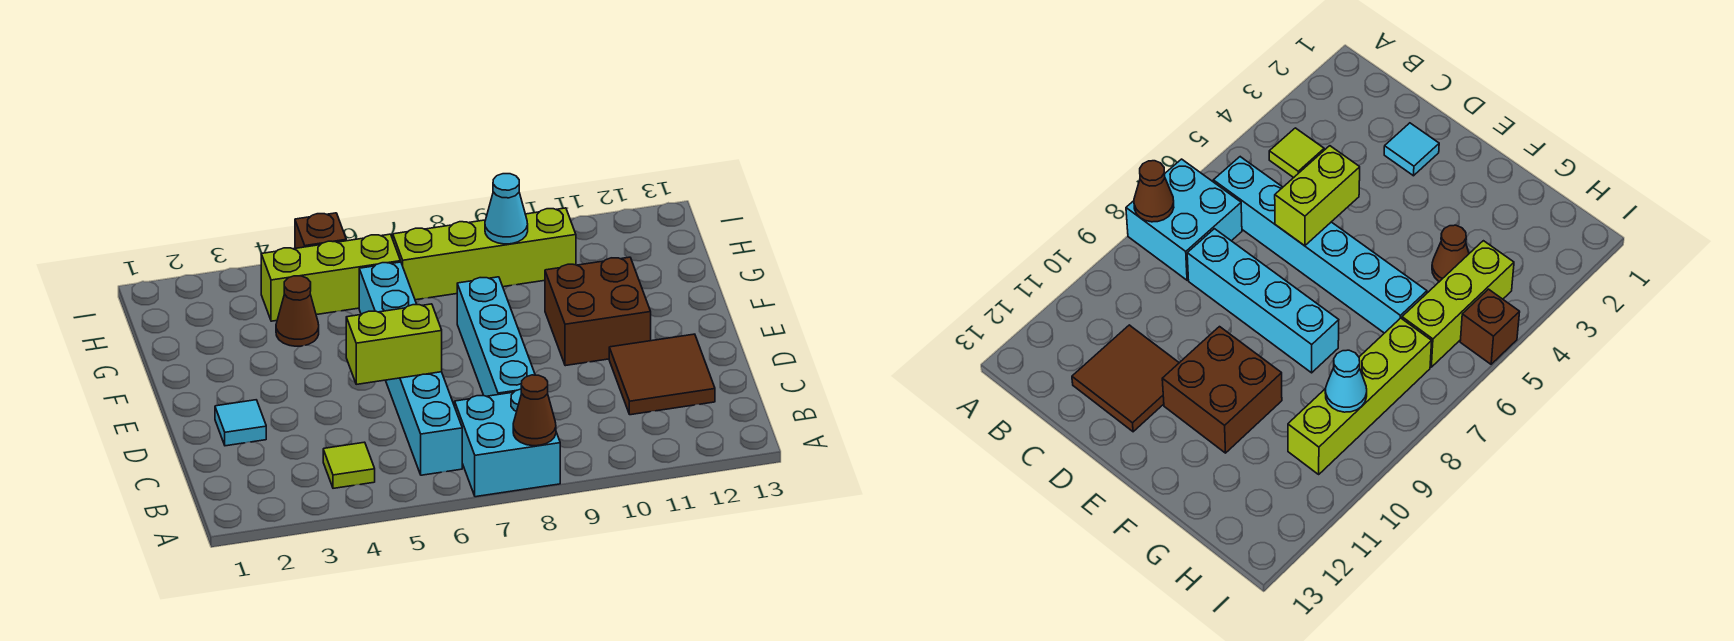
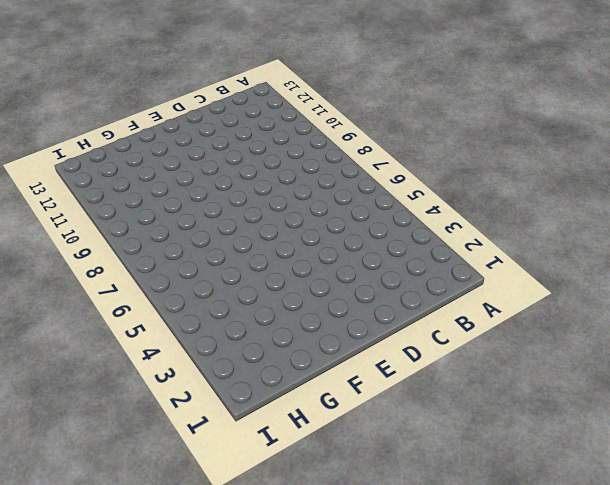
none -> cyan brick A7:B8 level 1
none -> lime tile B4 level 1
none -> cyan brick B6:G6 level 1

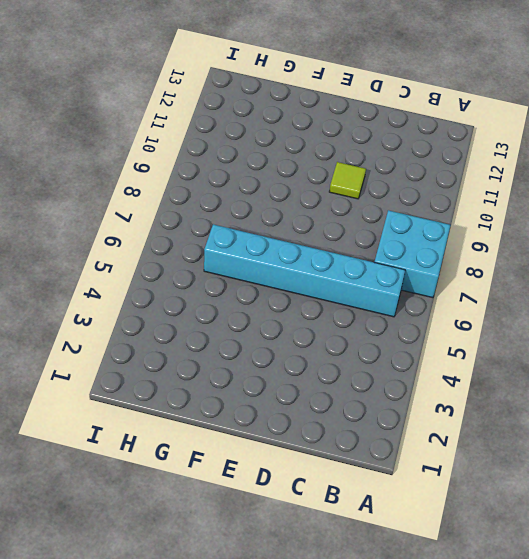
lime tile D10 level 1 -> lime tile B4 level 1
none -> cyan brick C8:F8 level 1
none -> brown tile C11:D12 level 1
none -> cyan tile D2 level 1

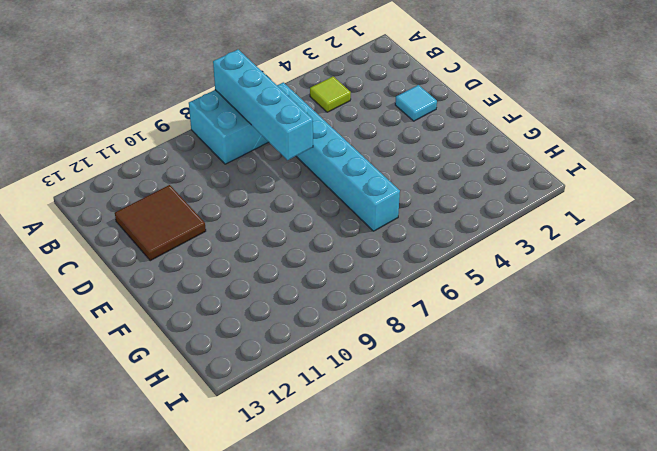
cyan brick A7:D7 level 2 -> cyan brick C8:F8 level 1
none -> brown brick E10:F11 level 1
none -> brown cone G4 level 1
none -> lime brick H4:H6 level 1

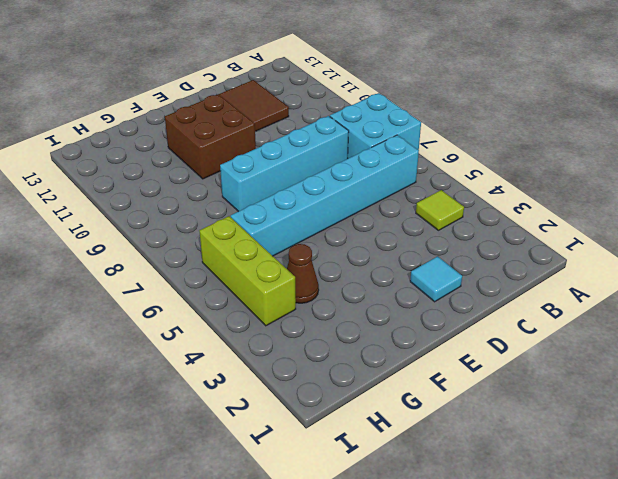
none -> lime brick H7:H10 level 1
none -> brown brick I5 level 1
none -> brown cone A8 level 2

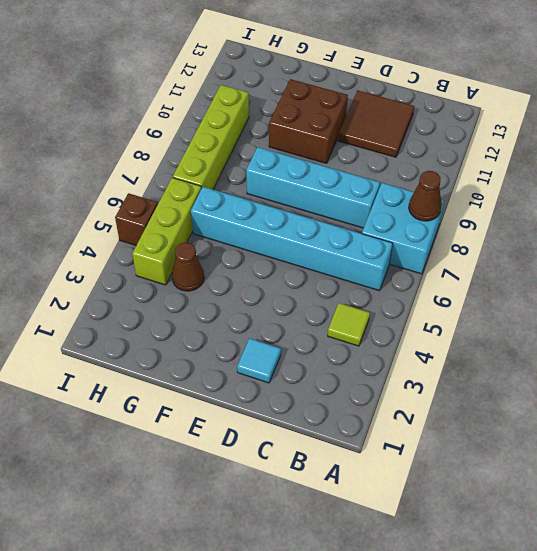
none -> lime brick D5:D6 level 2
none -> cyan cone H9 level 2

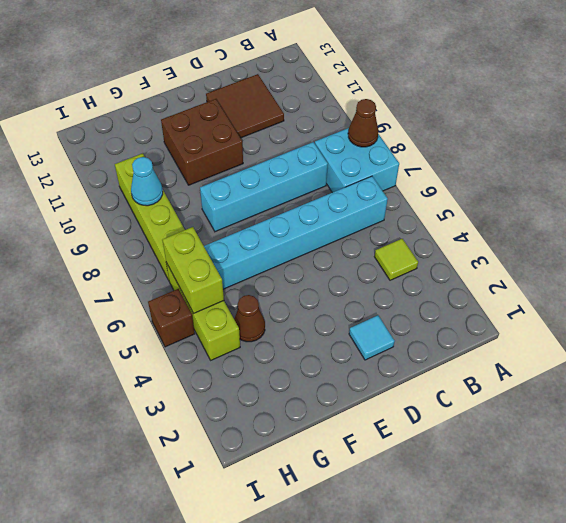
lime brick H5:H6 level 2 -> lime brick D5:D6 level 2

